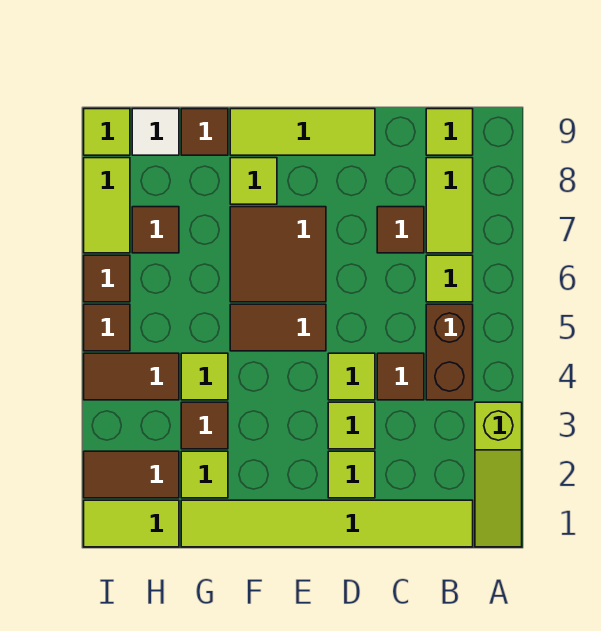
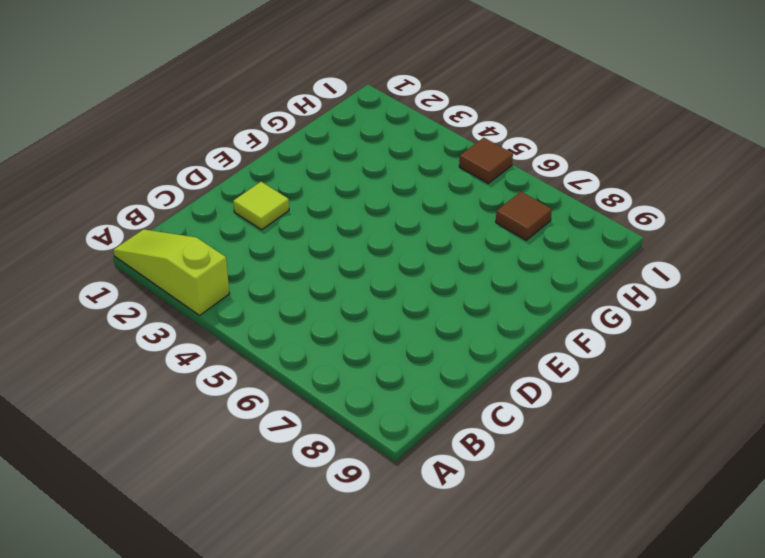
none -> lime tile B1:G1 level 1
none -> brown brick B4:B5 level 1
none -> lime tile B6 level 1

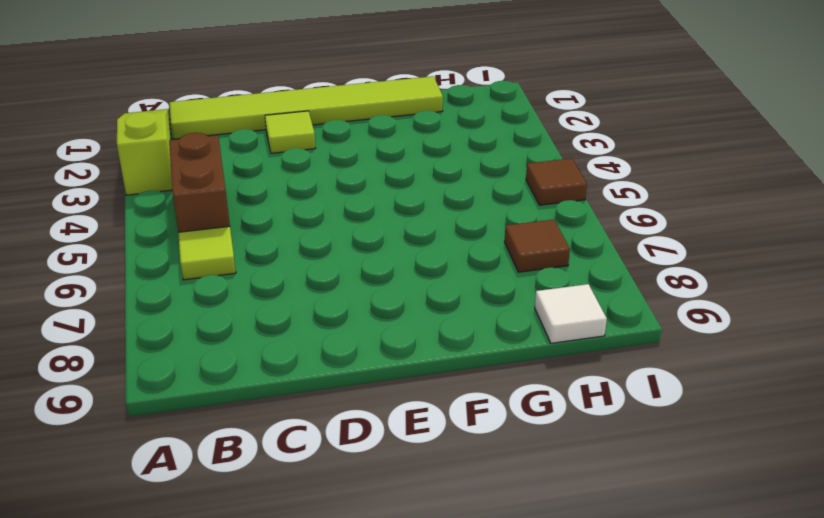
none -> lime tile B7:B8 level 1
none -> lime tile B9 level 1
none -> brown tile C4 level 1

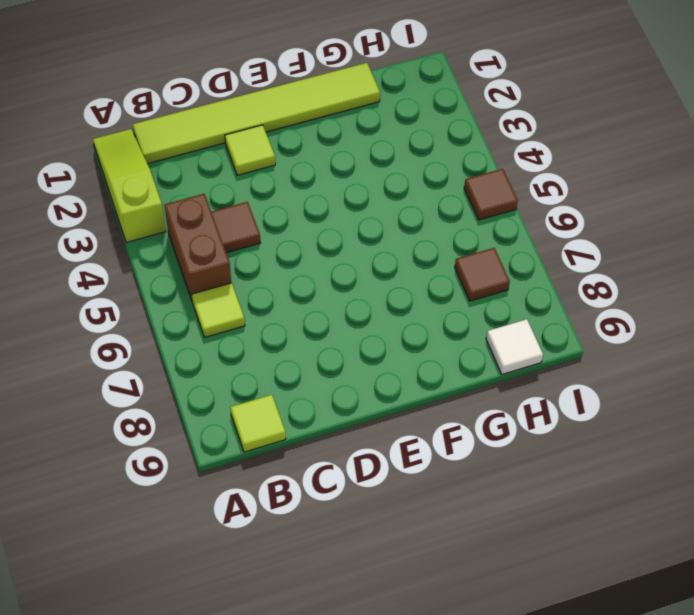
none -> lime tile B7:B8 level 1
none -> brown tile C7 level 1
none -> lime tile D3 level 1

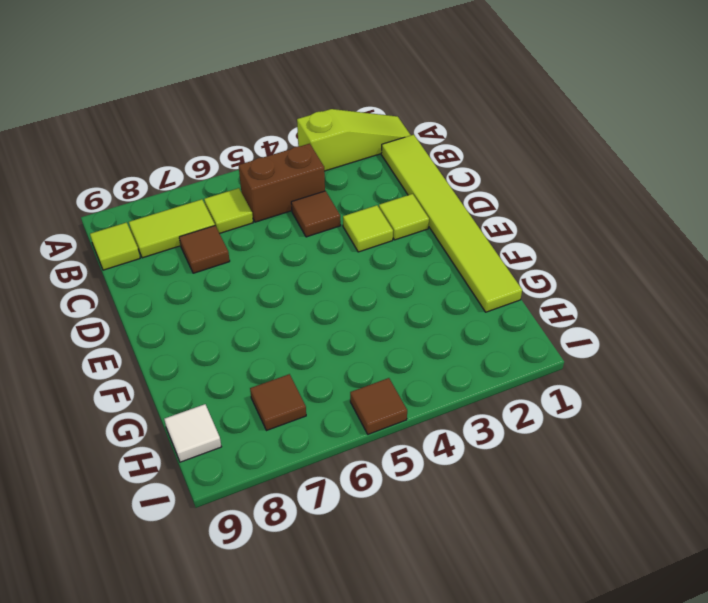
none -> lime tile D4 level 1
none -> lime tile D9:F9 level 1
none -> brown tile E5:F5 level 1

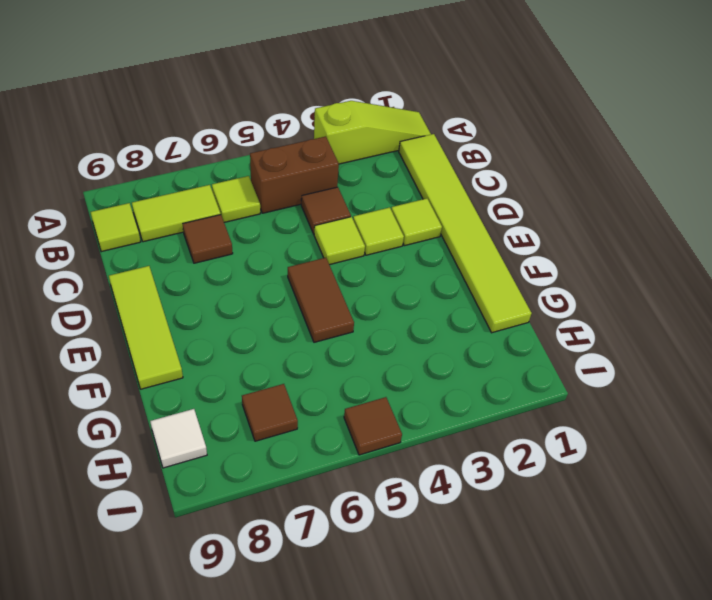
none -> brown tile E6:F7 level 1
none -> lime tile F8 level 1
none -> lime tile G2 level 1

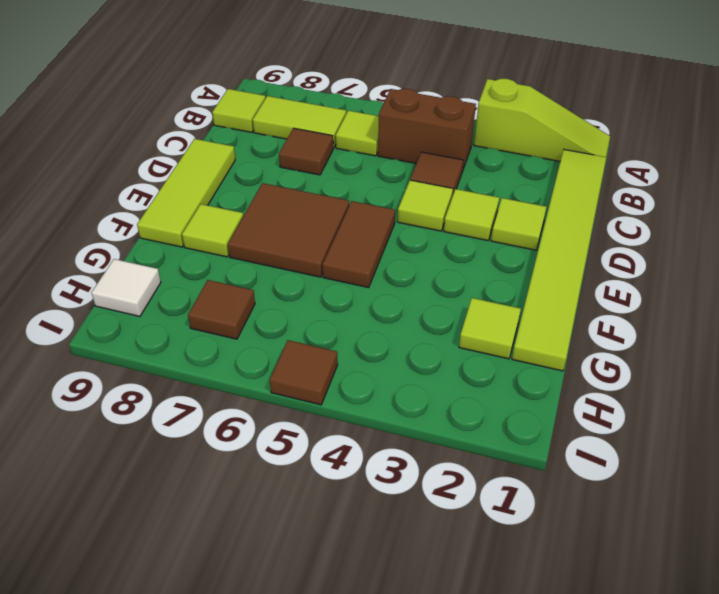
none -> brown tile G3 level 1
none -> lime tile G4 level 1
none -> brown tile G9 level 1

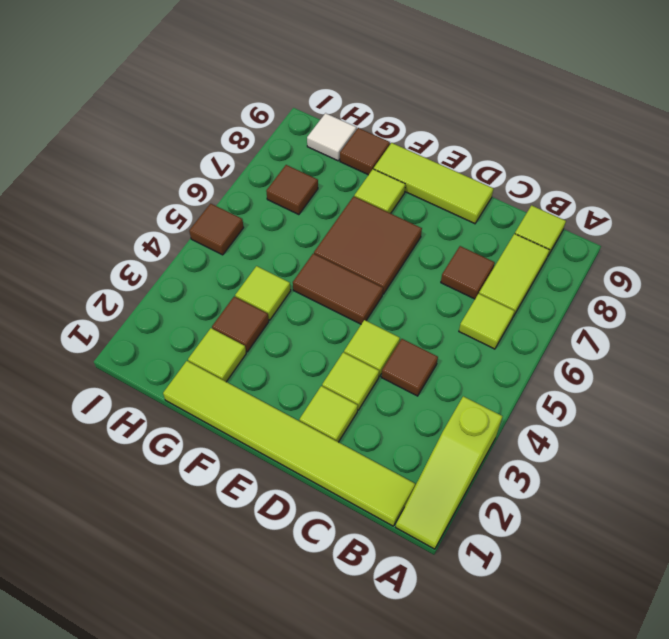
none -> brown brick B4:B5 level 1
none -> lime tile H1:I1 level 1
none -> brown tile H2:I2 level 1

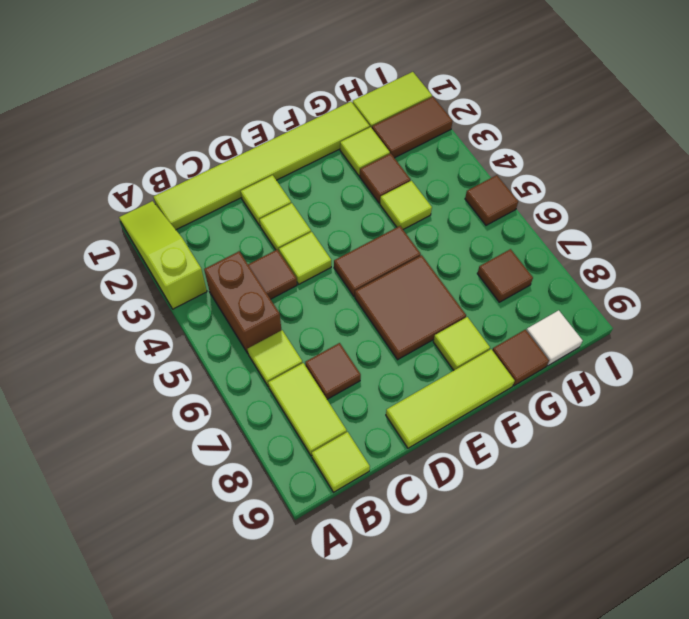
none -> brown tile H4:I4 level 1
none -> brown tile I6 level 1
none -> lime tile I7:I8 level 1

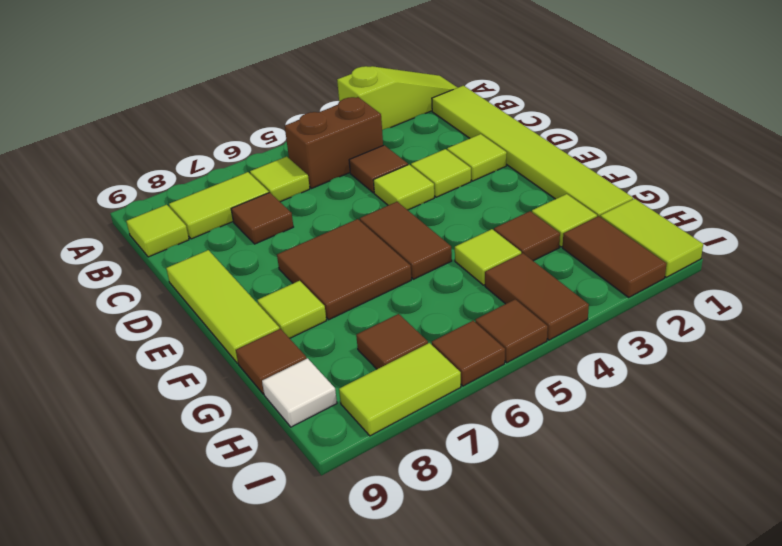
none -> lime tile I9 level 1

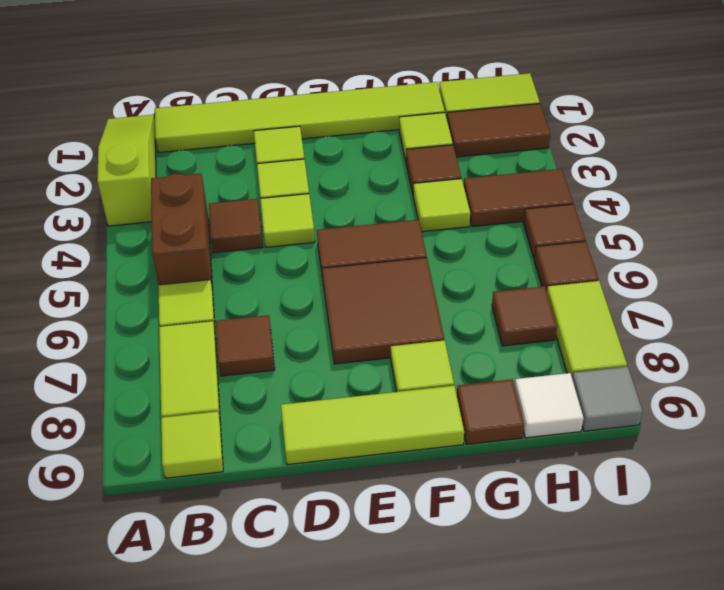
grey tile I9 level 1 -> lime tile I9 level 1

